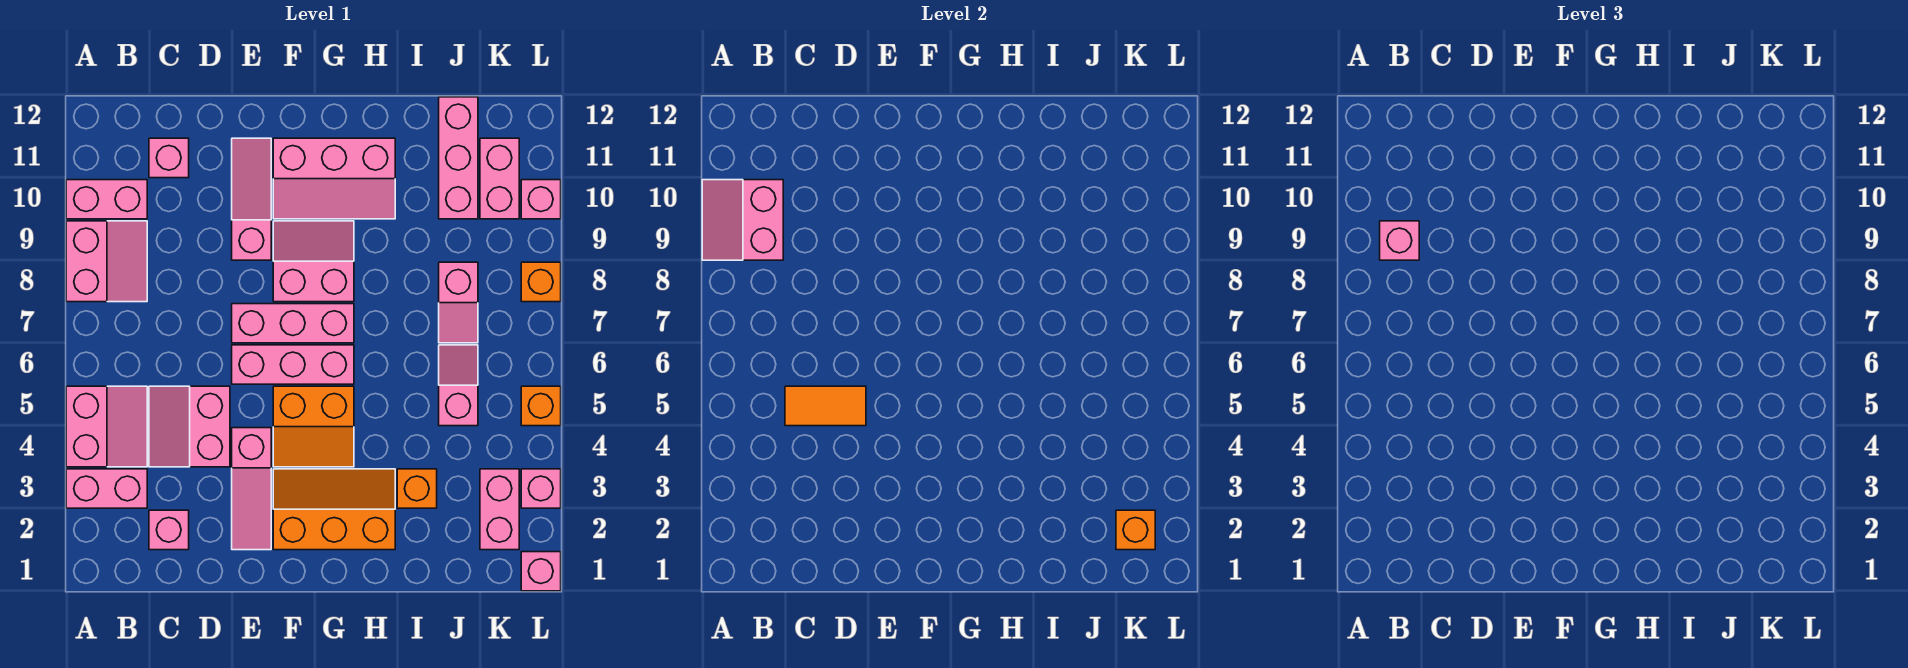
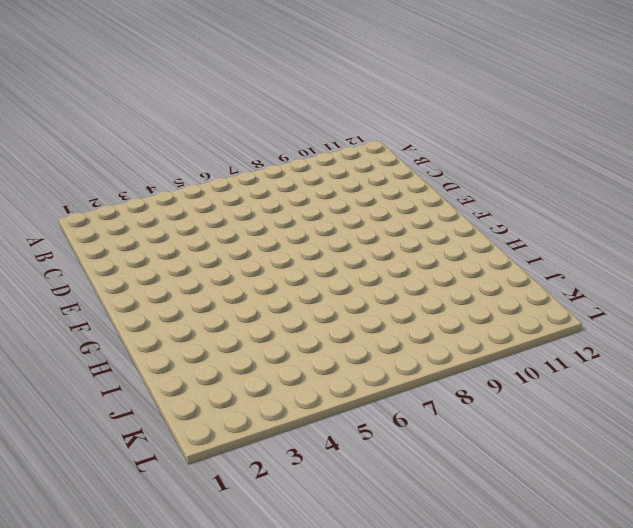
none -> pink brick A3:B3 level 1
none -> pink slope A4:B5 level 1 top A
none -> pink slope A8:B9 level 1 top A
none -> pink brick A10:B10 level 1

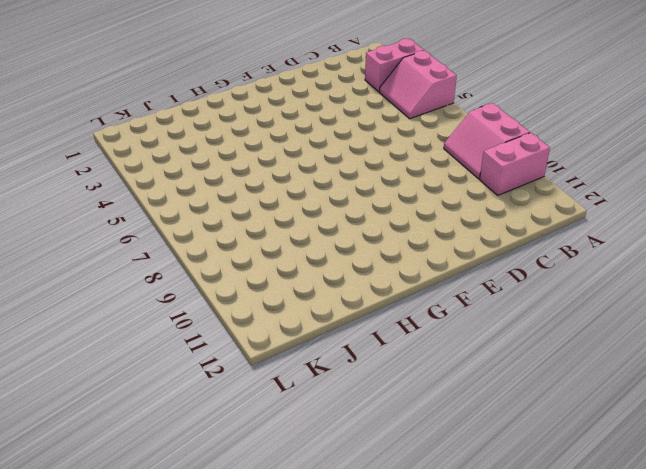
none -> pink brick C2 level 1
none -> pink slope C4:D5 level 1 top D
none -> pink brick C11 level 1
none -> pink slope E2:E4 level 1 top 4

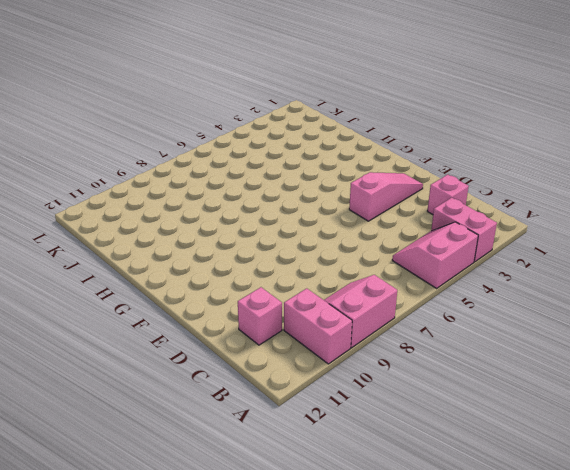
none -> pink slope C4:D5 level 1 top D
none -> pink brick E6:G6 level 1
none -> pink brick E7:G7 level 1
none -> pink slope E9:E11 level 1 top 9

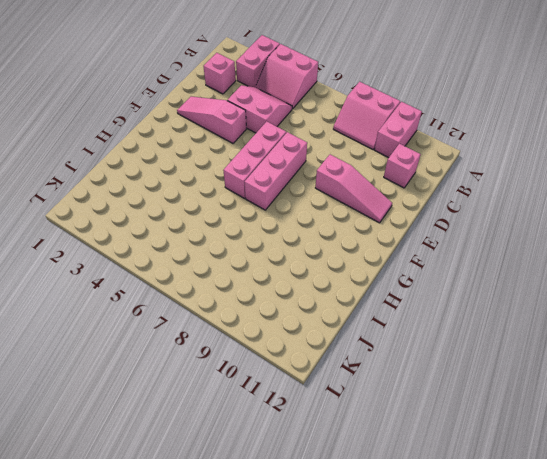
none -> orange slope F2:H3 level 1 top 2
none -> orange slope F4:G5 level 1 top 5
none -> pink slope F8:G9 level 1 top 8
none -> pink slope F10:H11 level 1 top 11

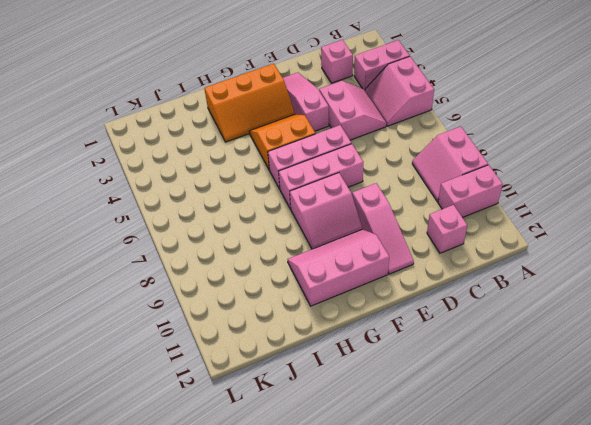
none -> orange brick I3 level 1
none -> pink slope J5:J6 level 1 top 5
none -> pink slope J7:J8 level 1 top 8
none -> pink brick J10:J12 level 1

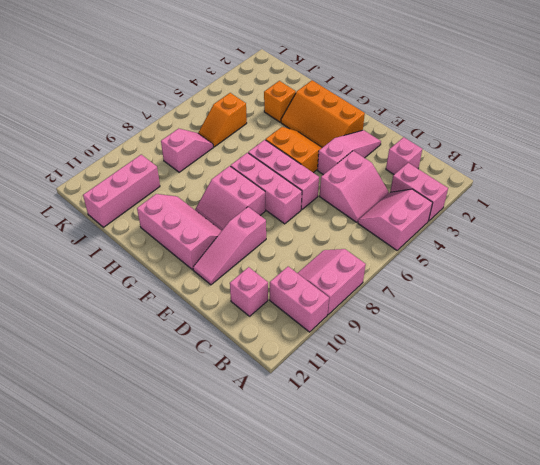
orange slope J5:J6 level 1 top 5 -> pink slope J5:J6 level 1 top 5
none -> pink brick K2:K3 level 1
none -> pink brick K10:K11 level 1
none -> pink brick L1 level 1
none -> pink brick L3 level 1

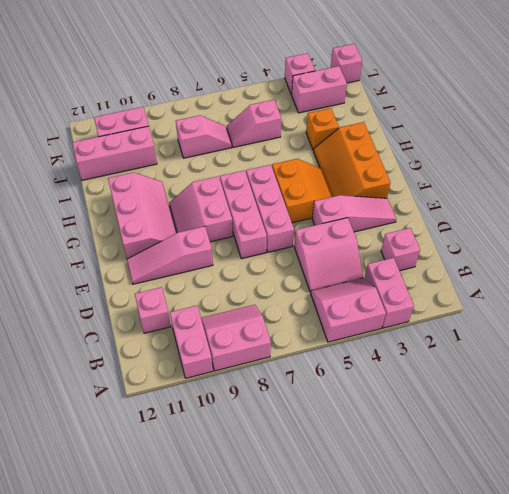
none -> orange brick L5 level 1
none -> orange brick L8 level 1
none -> pink brick L10 level 1
none -> pink slope A9:B10 level 2 top B

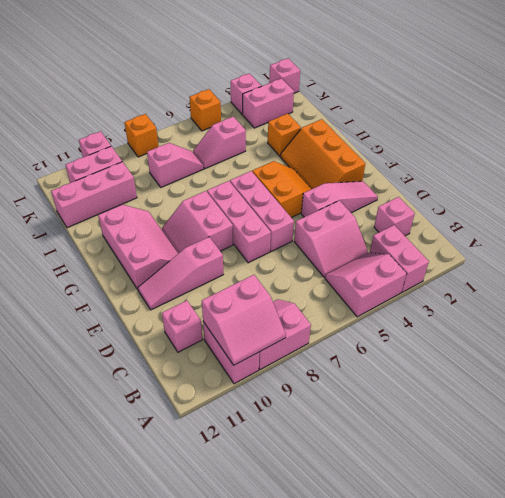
none -> orange tile C5:D5 level 2
none -> orange brick K2 level 2
none -> pink brick B9 level 3

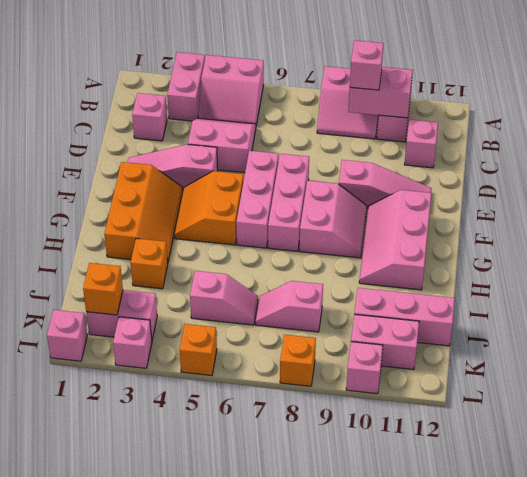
none -> orange tile C5:D5 level 2

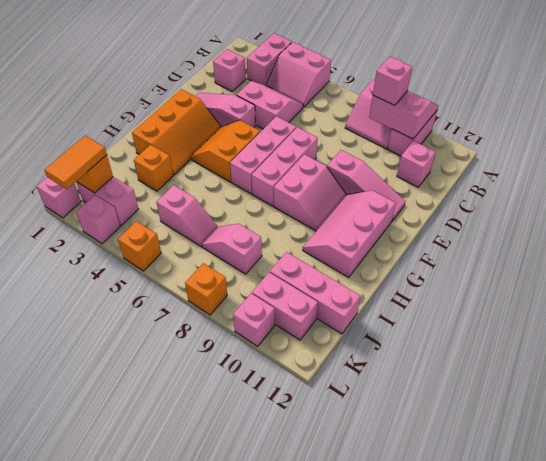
orange tile K2:L2 level 3 -> orange tile C5:D5 level 2

